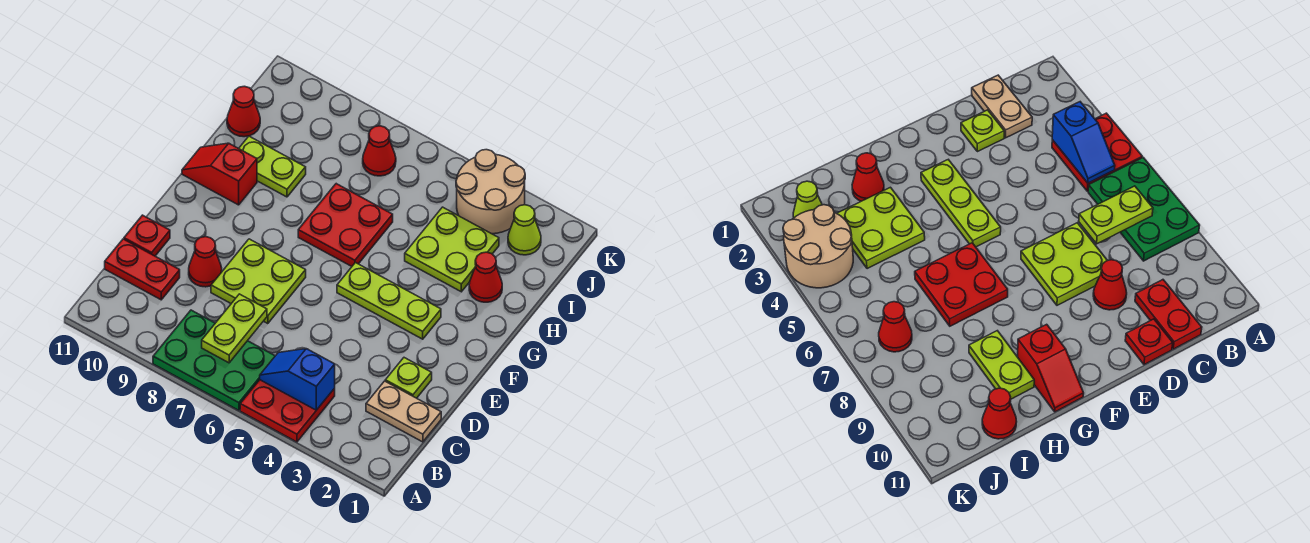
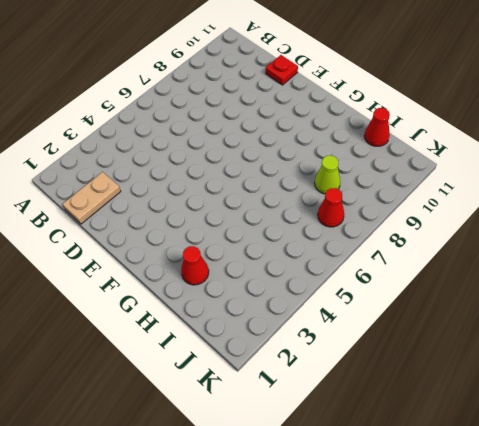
lime cone I8 level 1 -> lime cone J2 level 1
none -> red plate A4:B5 level 1
none -> green plate A6:B8 level 1
none -> red plate C10:C11 level 1

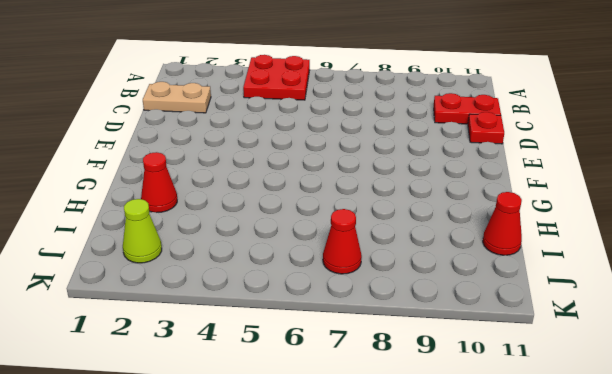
none -> green plate A6:B8 level 1
none -> lime plate D2 level 1
none -> lime plate D7:E8 level 1

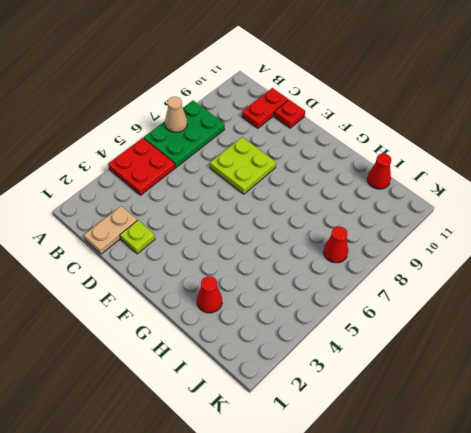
tan cone A7 level 2 -> none
none -> red cone D9 level 1
none -> lime plate F3:F5 level 1
none -> red plate G6:H7 level 1

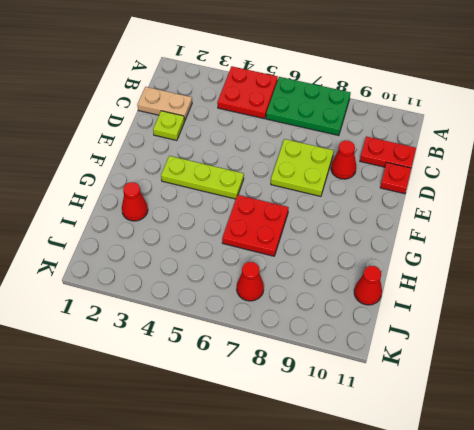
none -> red slope G10:G11 level 1 top 10
none -> lime plate H3:I4 level 1
none -> lime plate H9:H10 level 1

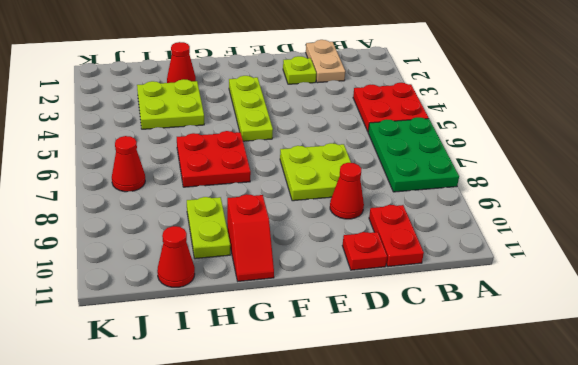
none -> lime cone J2 level 1
none -> tan round brick J3:K4 level 1
none -> blue slope B4:B5 level 2 top 4

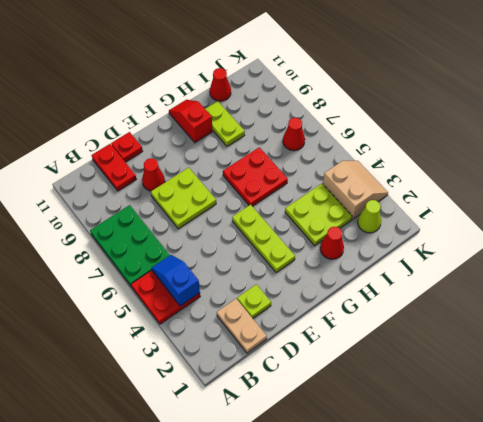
tan slope J3:K4 level 1 top J -> tan round brick J3:K4 level 1
none -> lime plate B7:C7 level 2

